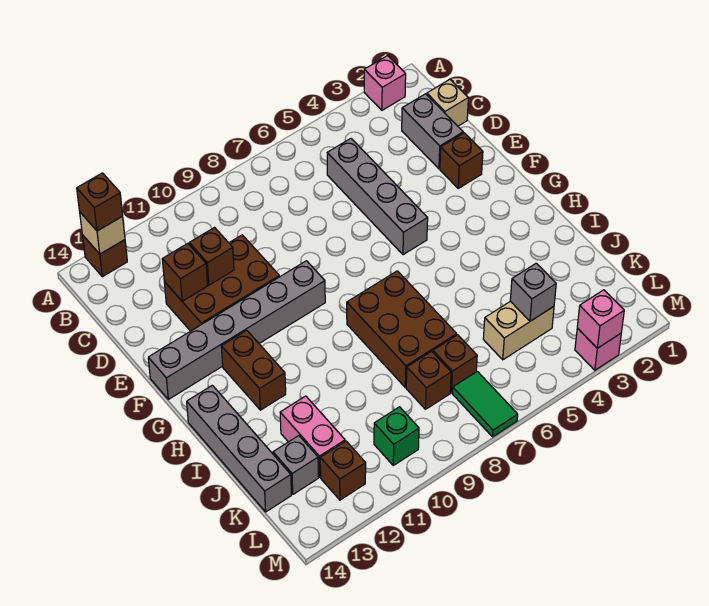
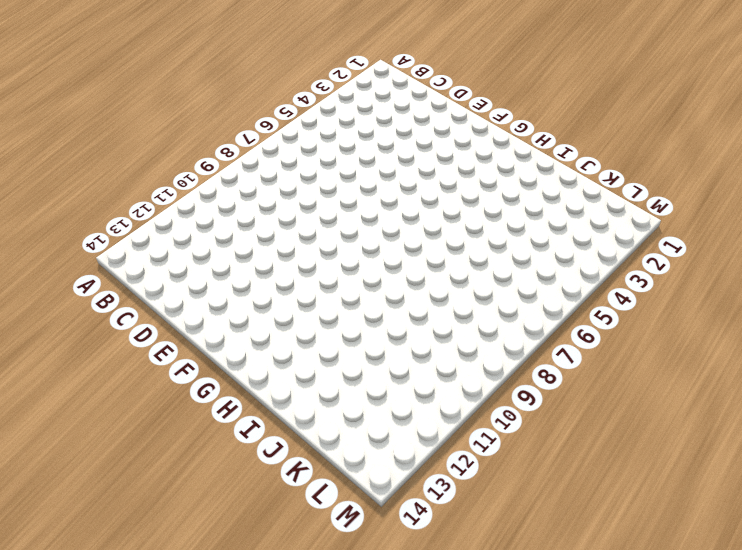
none -> pink brick A2 level 1
none -> brown brick A13 level 1
none -> tan brick C1 level 1

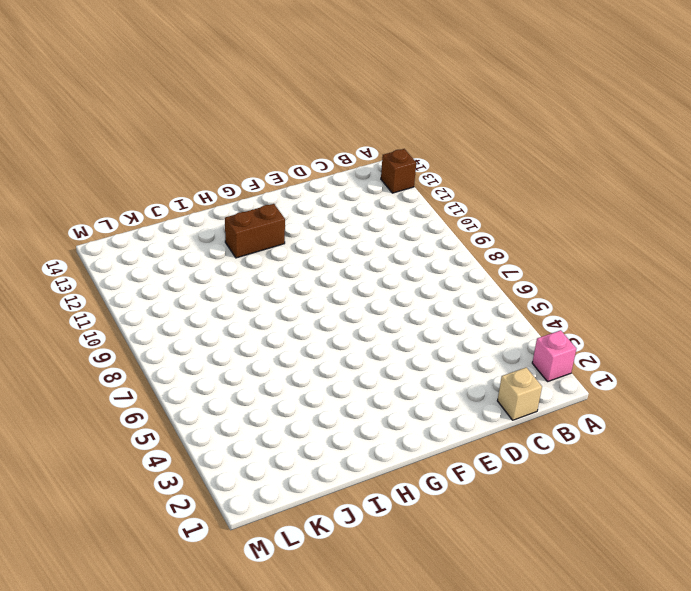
none -> grey brick C2:D2 level 1
none -> grey brick C5:F5 level 1
none -> brown brick D10:E12 level 1

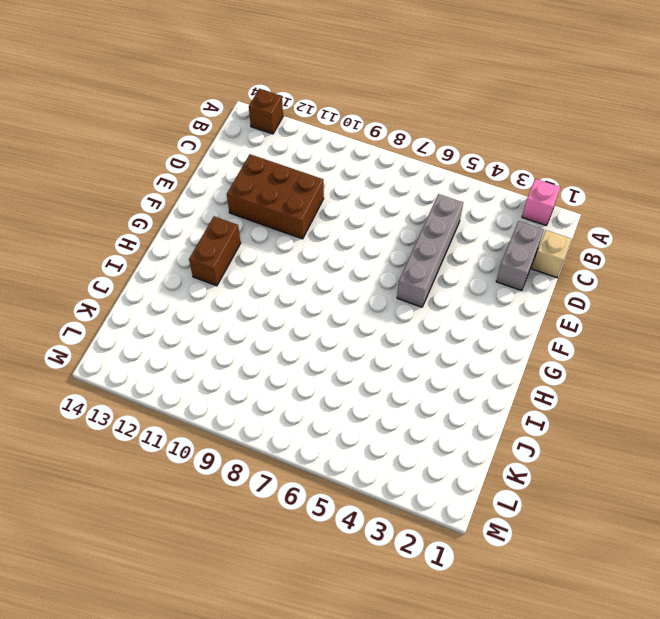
none -> brown brick E2 level 1
none -> grey brick F9:F14 level 1
none -> brown brick H7:J8 level 1

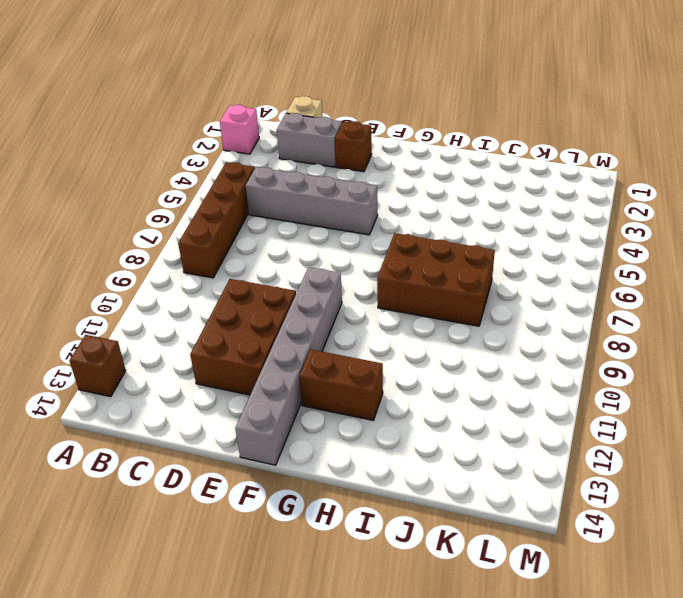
brown brick B5:B8 level 1 -> none
none -> grey brick H14:K14 level 1
none -> pink brick J12:K12 level 1
none -> tan brick K4:K5 level 1

